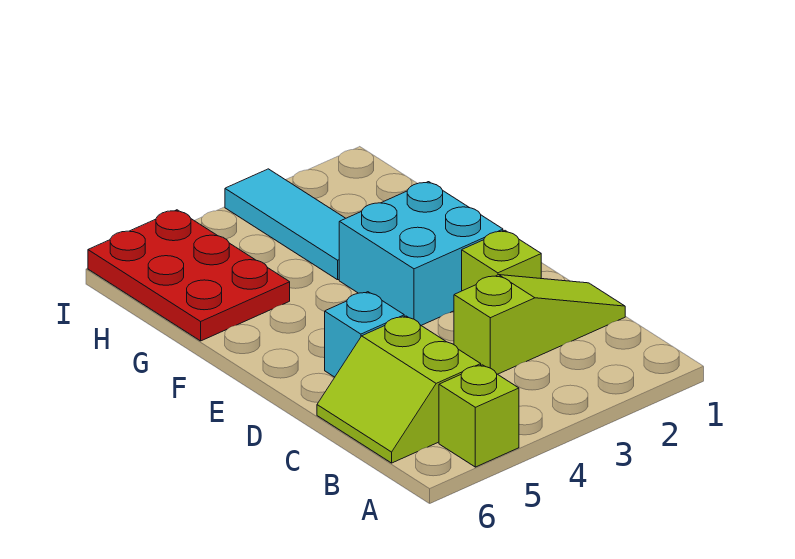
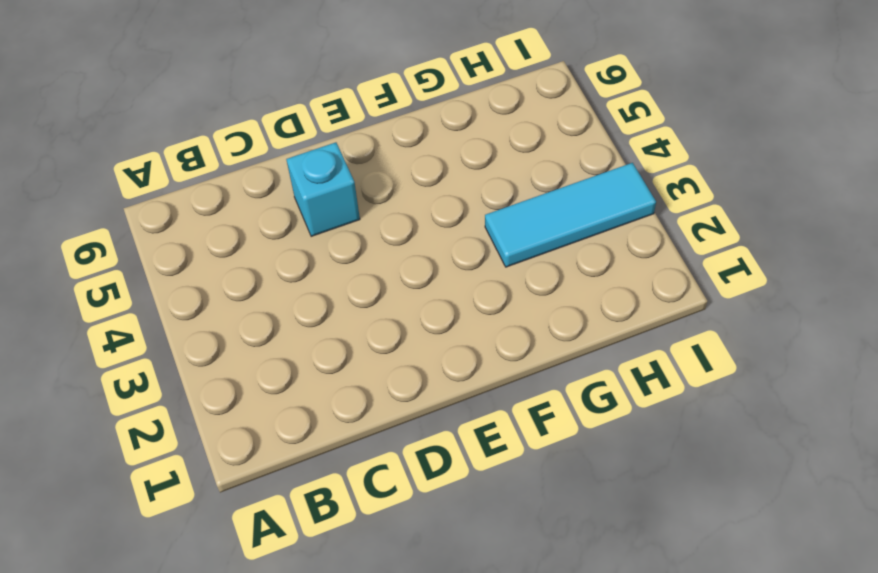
none -> lime brick A5 level 1
none -> lime slope B5:C6 level 1 top 5

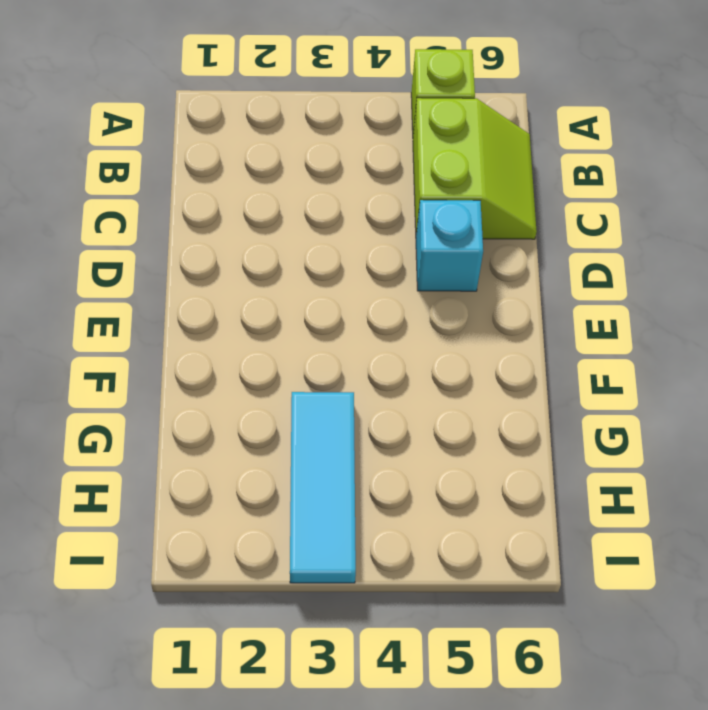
none -> lime slope C1:C3 level 1 top 3
none -> lime brick D2 level 1

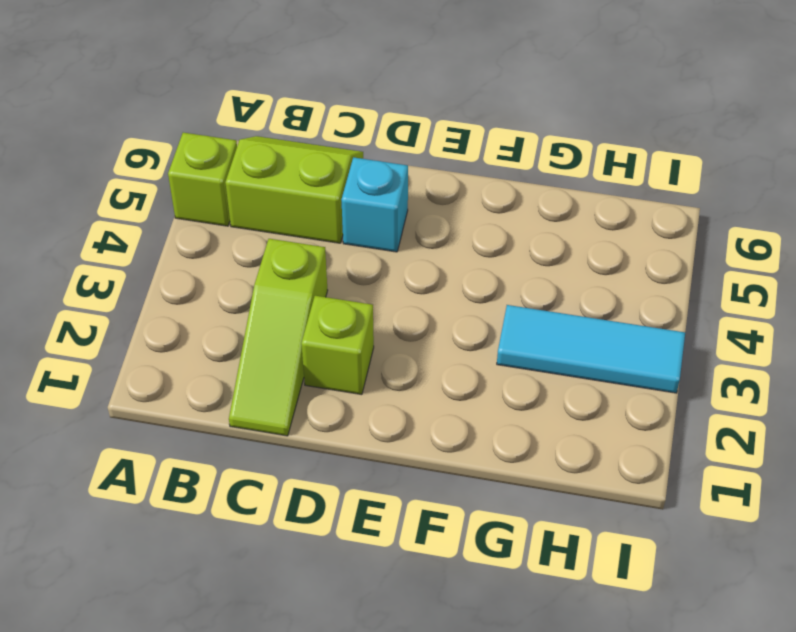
none -> cyan brick E2:F3 level 1
none -> red plate G5:I6 level 1

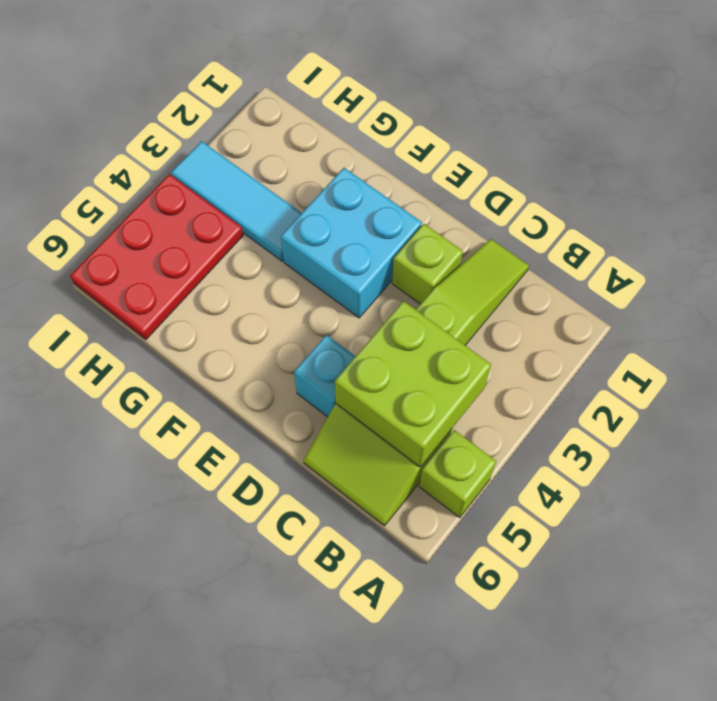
lime brick B4:C5 level 2 -> none
red plate H4:I6 level 1 -> red plate G5:I6 level 1

